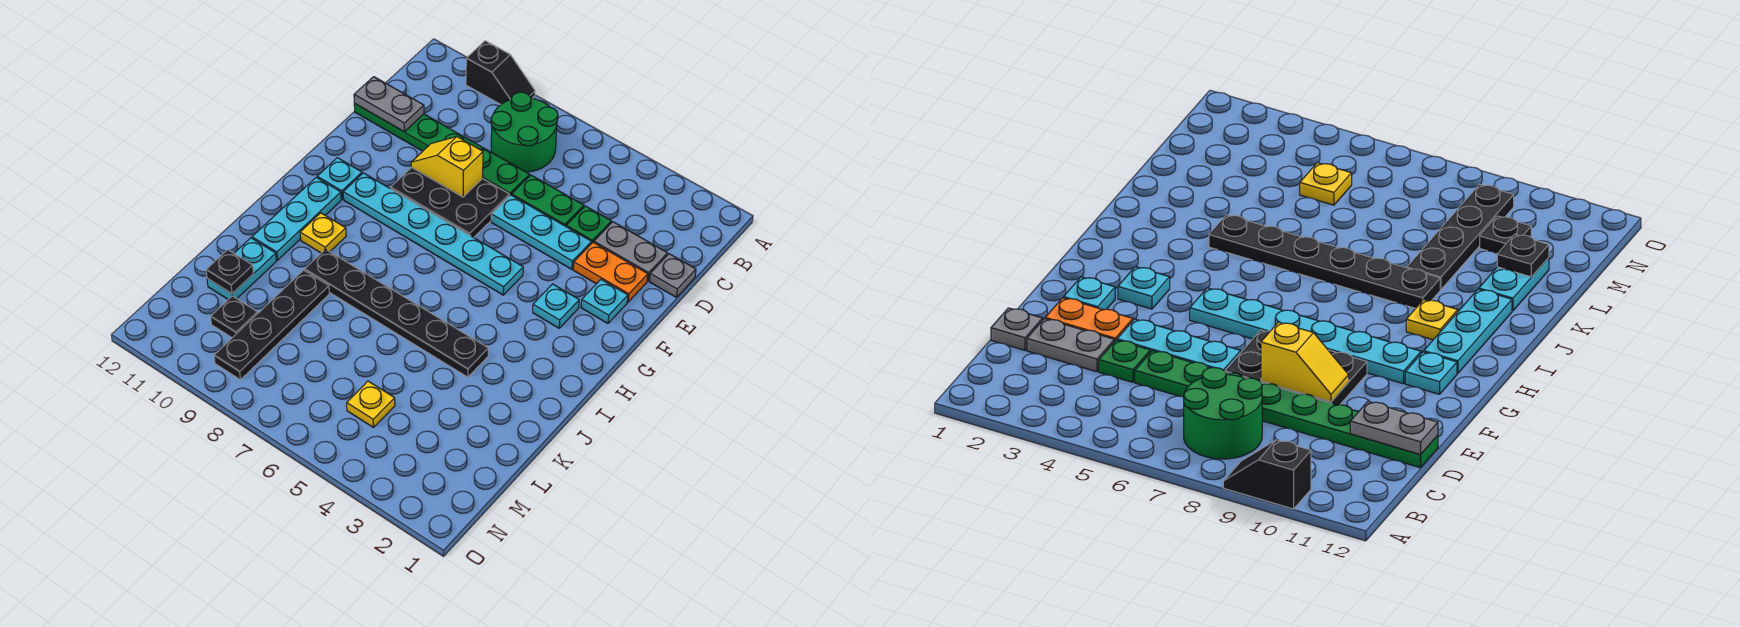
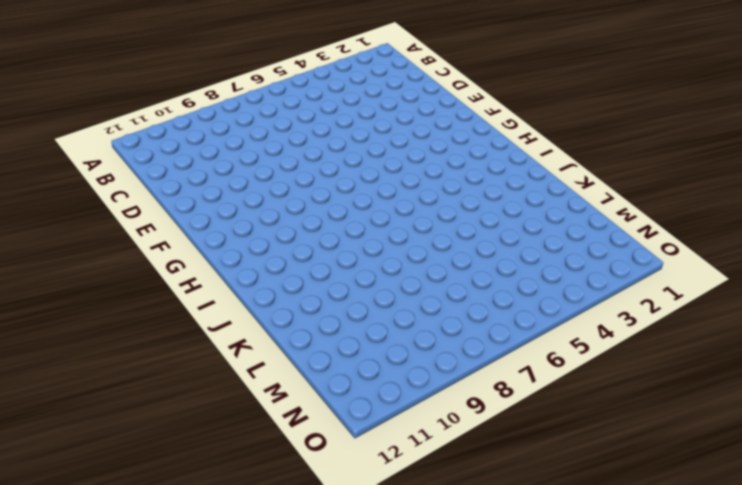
none -> black slope A9:A10 level 1 top 10
none -> green round brick B7:C8 level 1
none -> grey plate D1 level 1

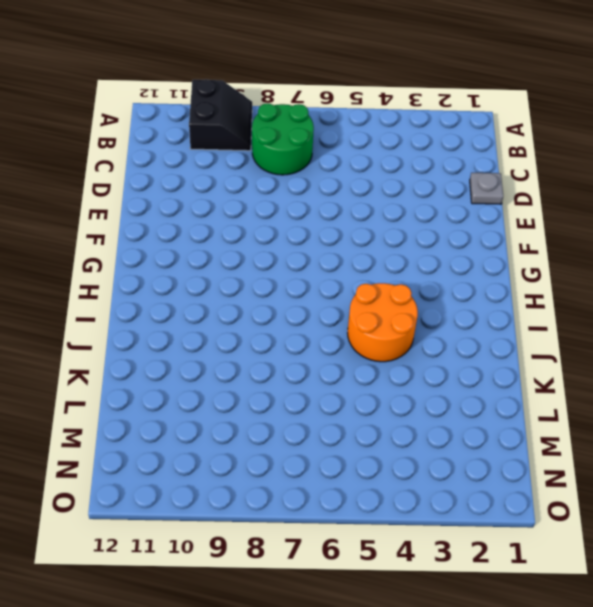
black slope A9:B10 level 1 top 10 -> black slope A9:A10 level 1 top 10
orange round brick I4:J5 level 1 -> black plate J4:J9 level 1
none -> grey plate D2:D3 level 1
none -> green plate D4 level 1
none -> green plate D5:D6 level 1

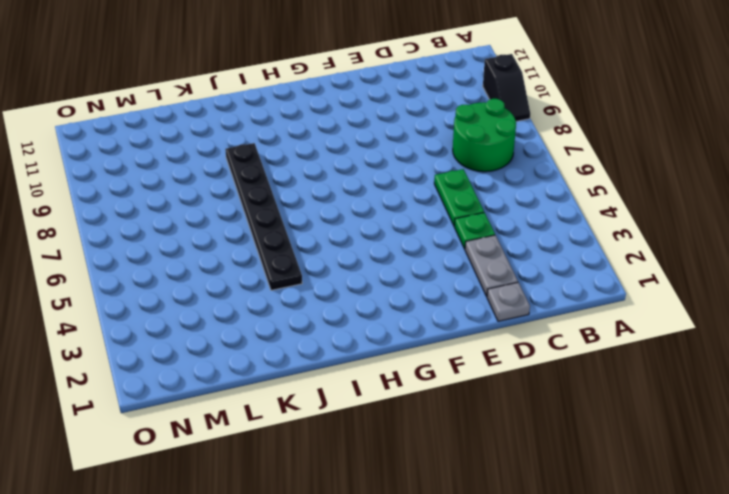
none -> green plate D7:D12 level 1
none -> orange plate E2:E3 level 1
none -> cyan plate E4:E6 level 1

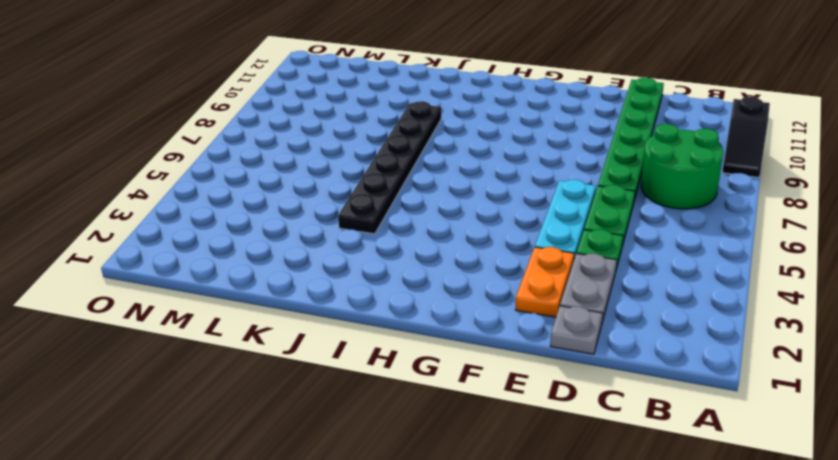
none -> black plate E7:F9 level 1
none -> cyan plate F2 level 1
none -> cyan plate G3 level 1

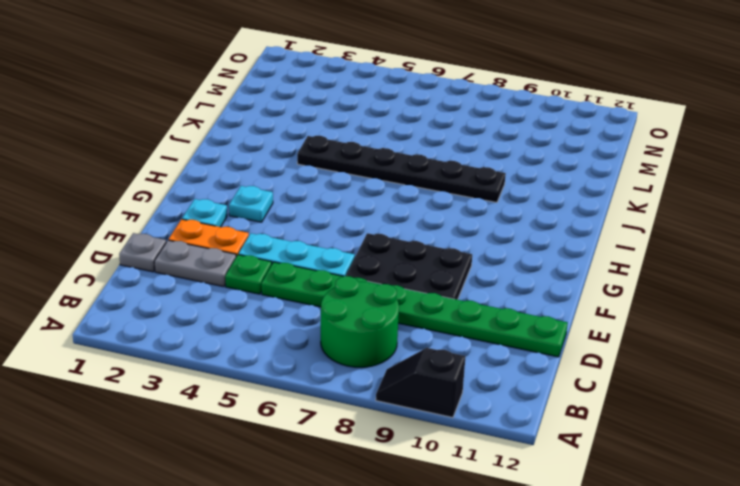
none -> cyan plate G5:G10 level 1
none -> cyan plate G11 level 1
none -> cyan plate H11:J11 level 1

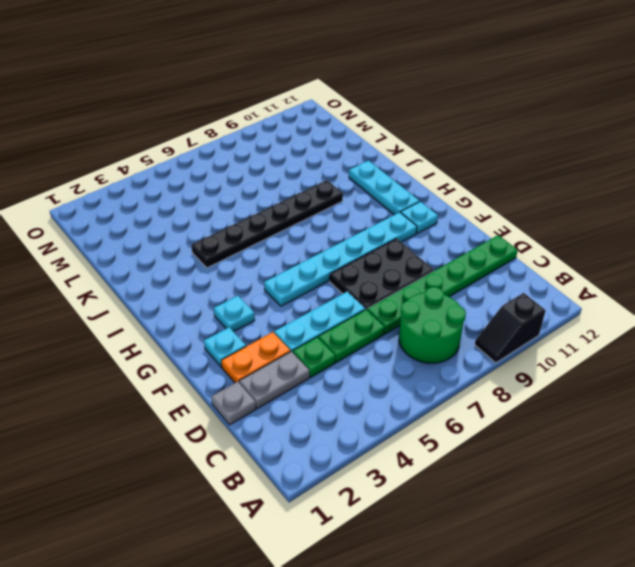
none -> yellow plate I10 level 1
none -> black plate K9:N9 level 1
none -> cyan plate K11:L11 level 1

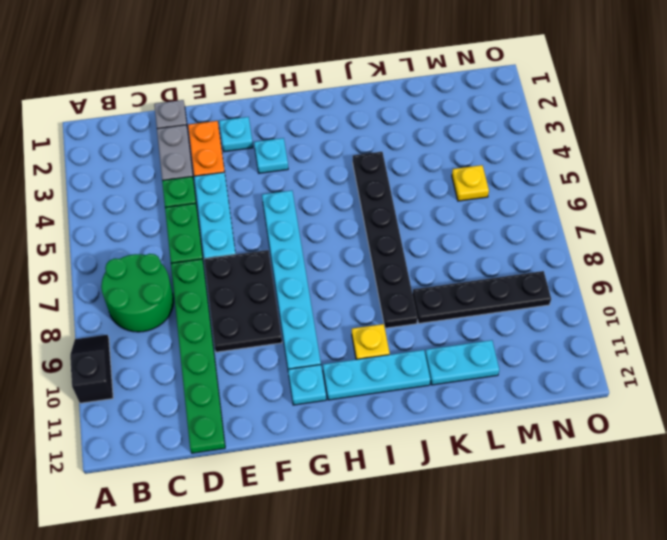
none -> black plate M10 level 1
none -> grey plate D11:D12 level 2
none -> yellow slope E8:E9 level 2 top 8

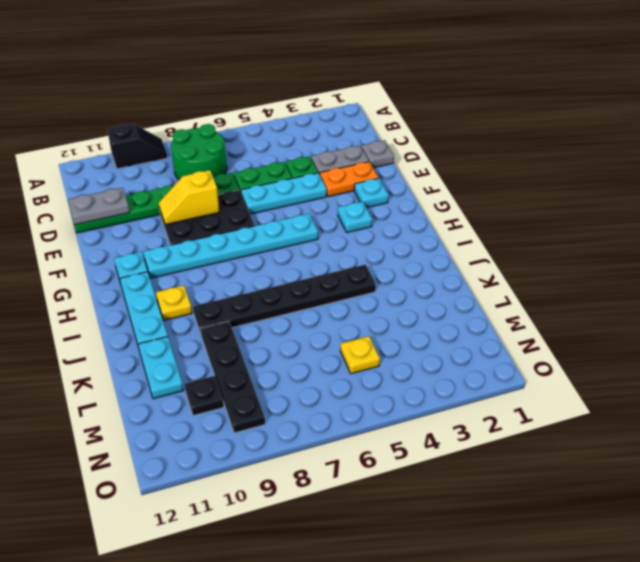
none -> black plate L11 level 2

